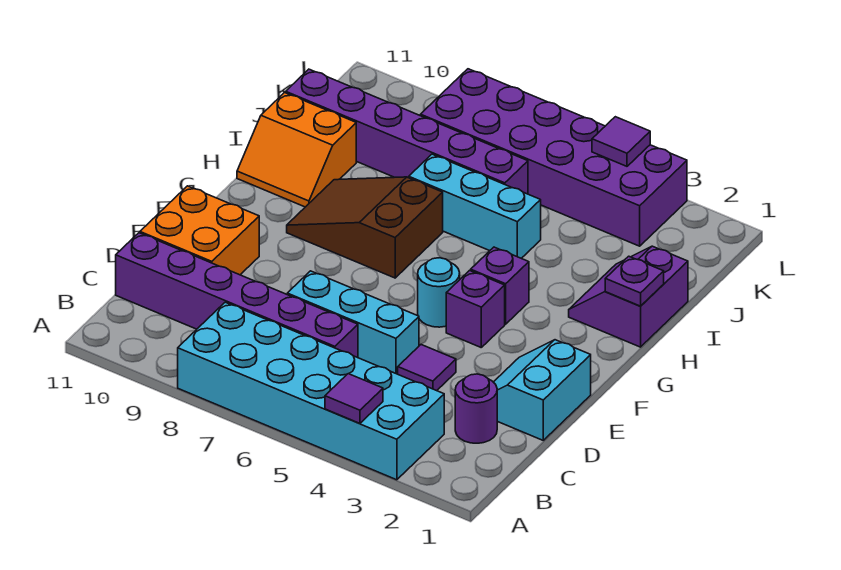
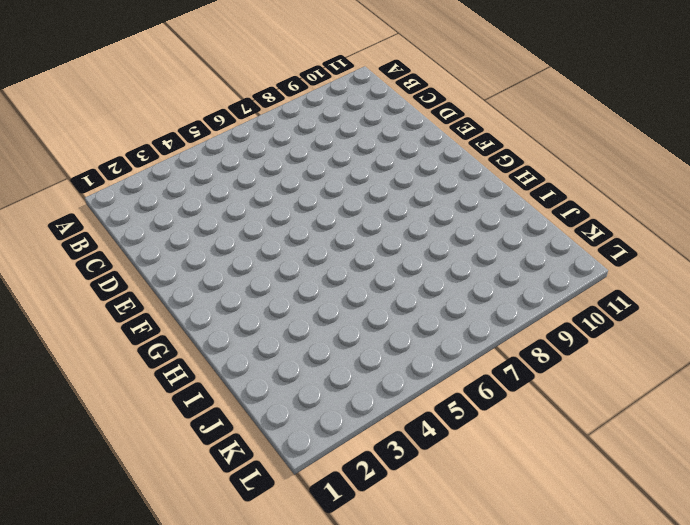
none -> cyan brick A3:B8 level 1
none -> purple round brick C2 level 1
none -> purple brick C6:C11 level 1

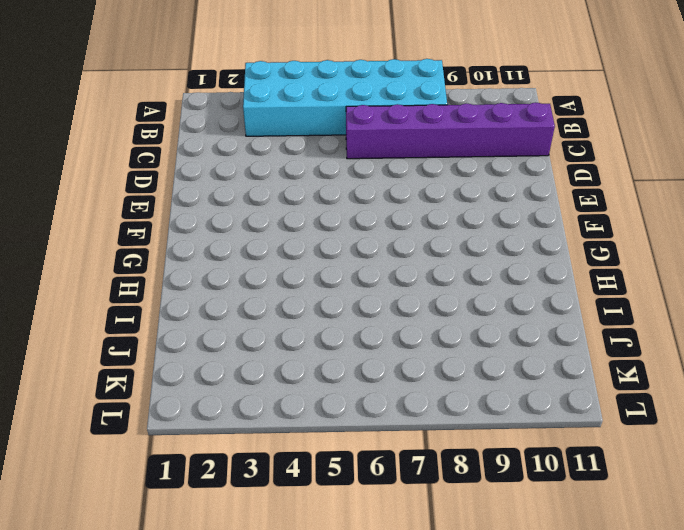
none -> purple round brick C2 level 1
none -> cyan slope D1:E2 level 1 top 1
none -> purple tile D4 level 1

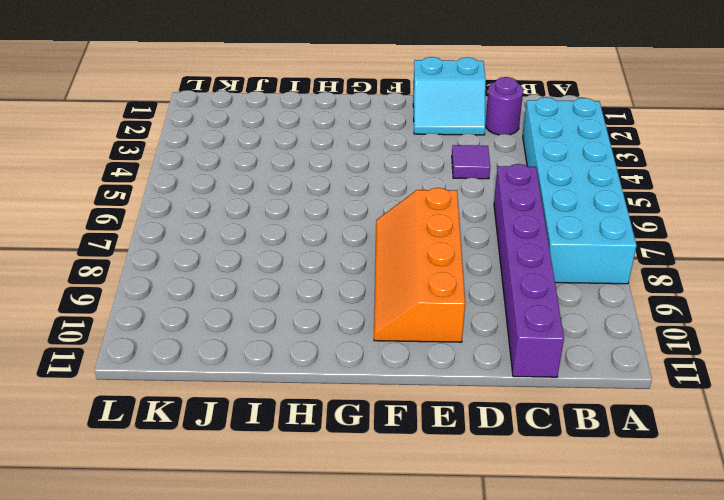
orange slope E7:F10 level 1 top E -> orange brick D10:E11 level 1
none -> cyan brick D5:D7 level 1
none -> purple brick F4 level 1
none -> cyan round brick F5 level 1

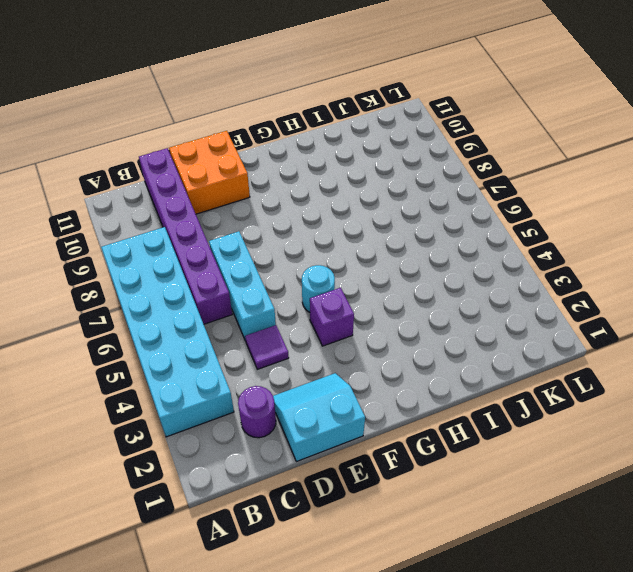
none -> purple brick G4 level 1
none -> brown slope G7:H9 level 1 top 7
none -> purple slope H1:I2 level 1 top 1

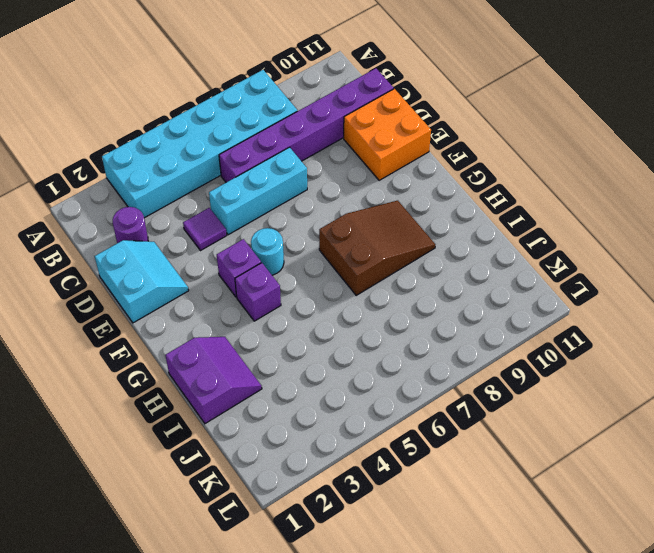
none -> orange slope H10:I11 level 1 top I
none -> cyan brick I5:I7 level 1
none -> purple brick J6:J11 level 1

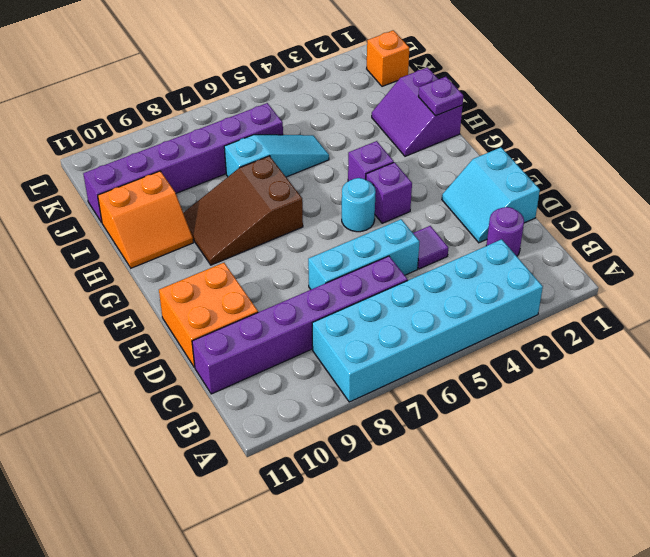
cyan slope I5:I7 level 1 top 7 -> cyan brick I5:I7 level 1
orange brick K1 level 1 -> none
none -> purple brick K3:L8 level 1
none -> purple tile A4 level 2
none -> purple tile L4 level 2

